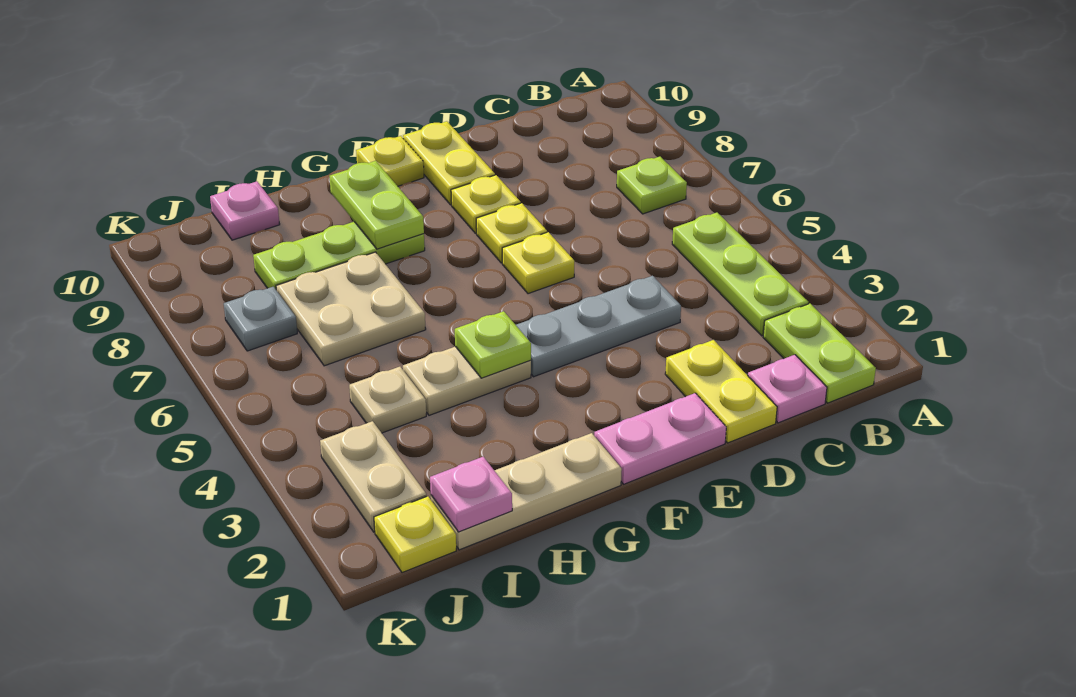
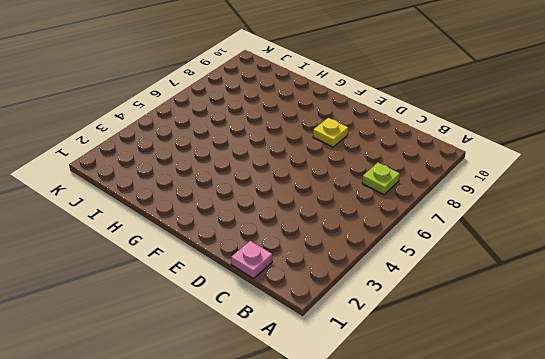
none -> lime plate B1:B2 level 1
none -> lime plate B3:B5 level 1
none -> yellow plate D1:D2 level 1

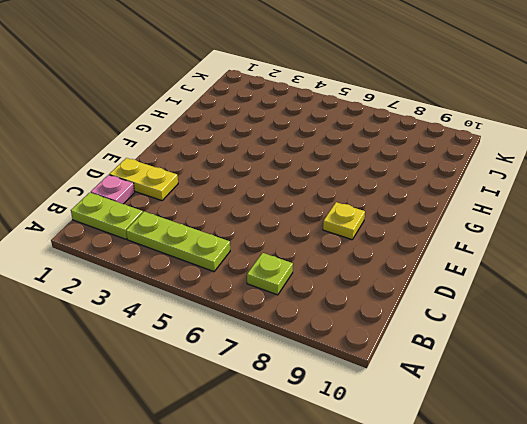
none -> grey plate D4:F4 level 1
none -> pink plate E1:F1 level 1
none -> yellow plate E6 level 1

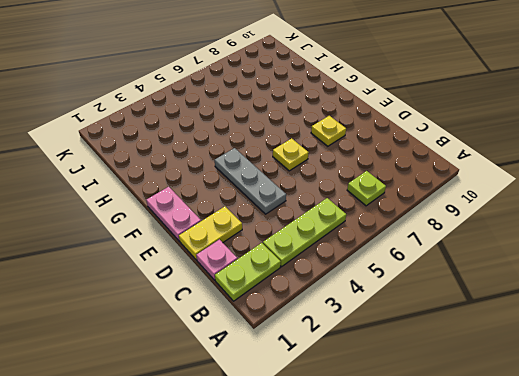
none -> yellow plate E7 level 1
none -> yellow plate E9:E10 level 1
none -> yellow plate F10 level 1

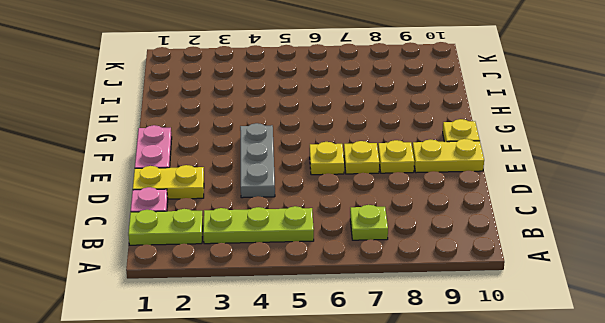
none -> tan plate G1:I1 level 1
none -> tan plate G4:H4 level 1
none -> lime plate G8:I8 level 1

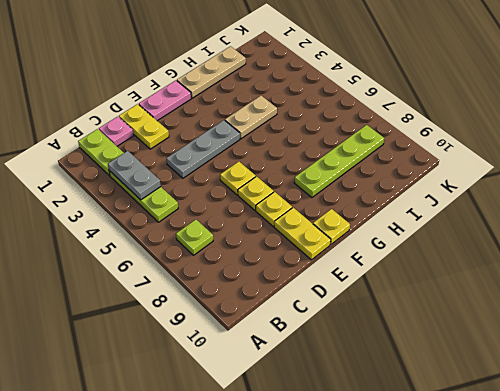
grey plate B3:B4 level 2 -> none
lime plate G8:J8 level 1 -> lime plate G8:I8 level 1
none -> tan plate H6:I7 level 1
none -> tan plate I4 level 1
none -> pink plate I10 level 1

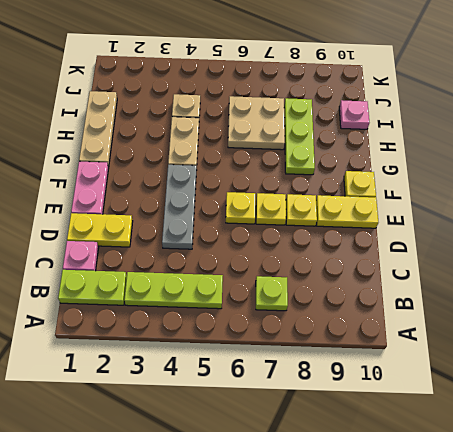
none -> yellow plate J1 level 1
none -> tan plate J2:J3 level 1
none -> grey plate J7 level 1

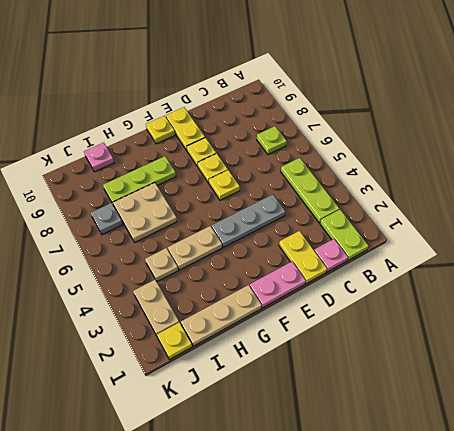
none -> lime plate G4 level 2
none -> lime plate G8:G9 level 2
none -> pink plate I1 level 2

